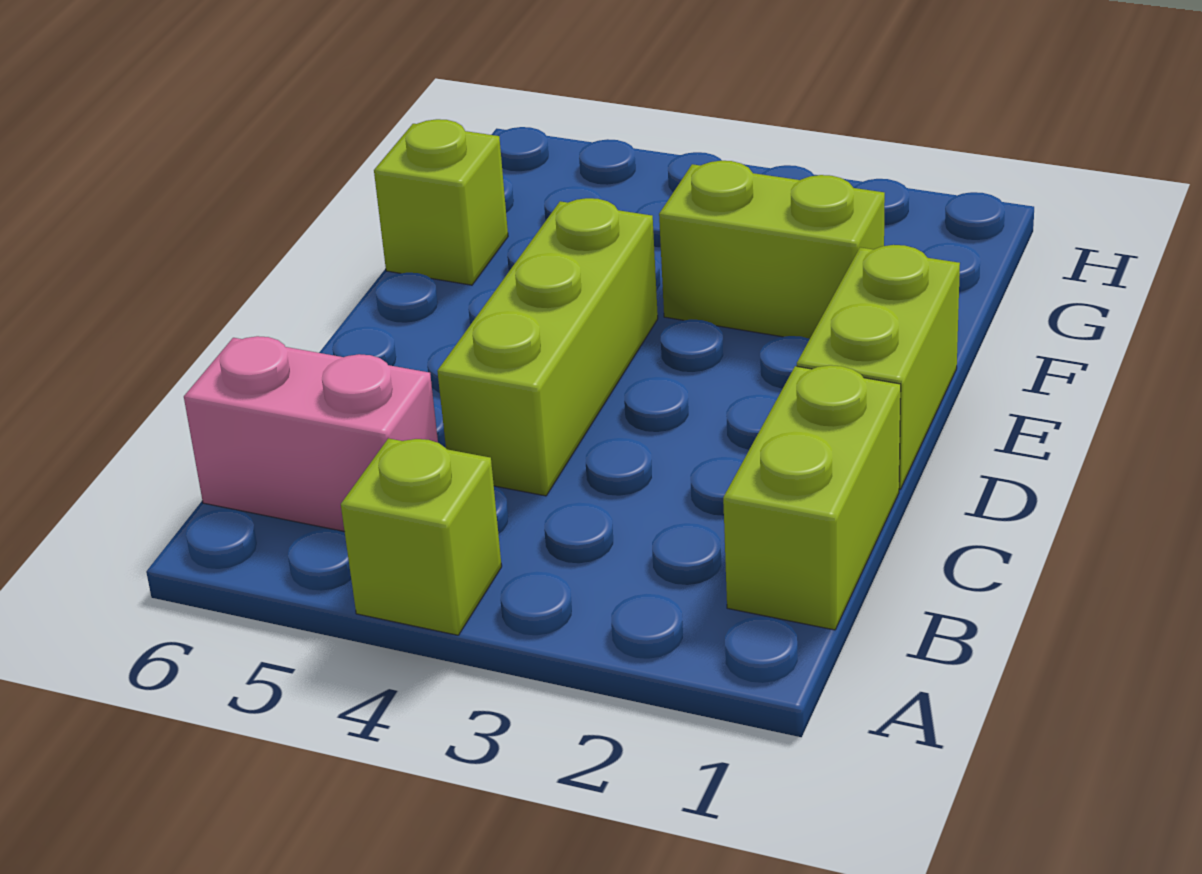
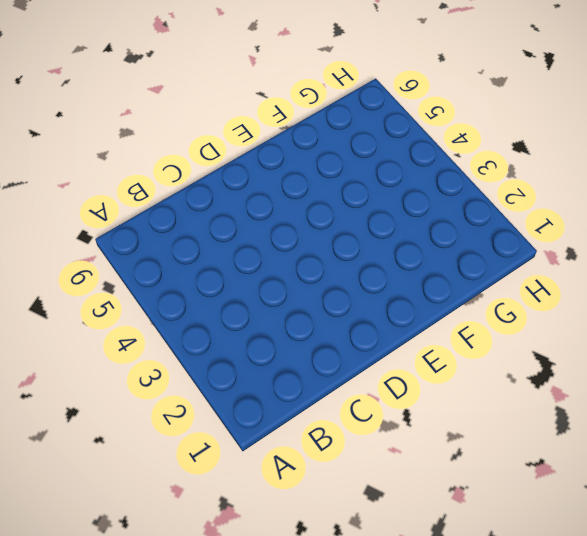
none -> lime brick A4 level 1
none -> lime brick B1:C1 level 1

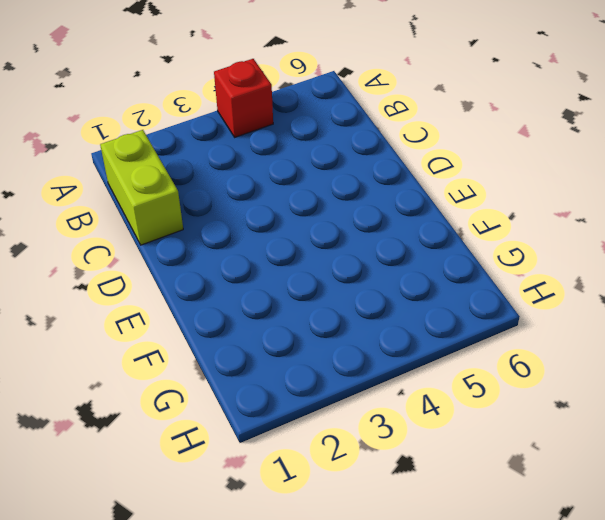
red brick A4 level 1 -> lime brick A4 level 1
none -> pink brick B5:B6 level 1
none -> lime brick C4:E4 level 1

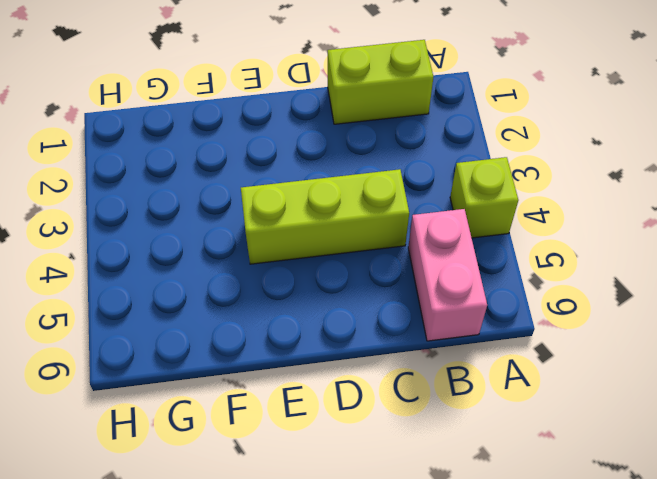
none -> lime brick D1:E1 level 1
none -> lime brick F2:F3 level 1

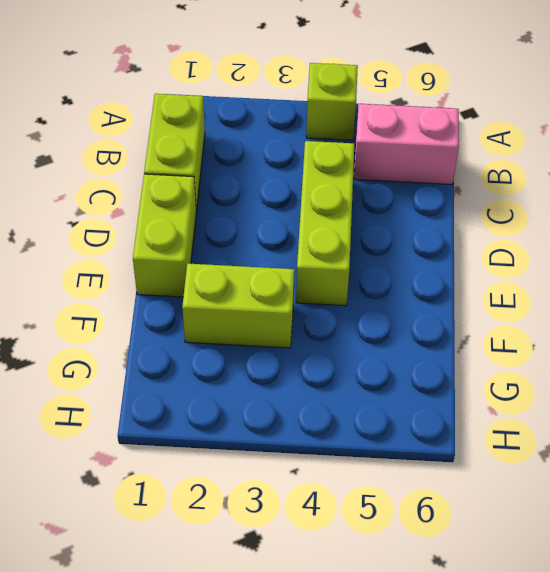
none -> lime brick F6 level 1

